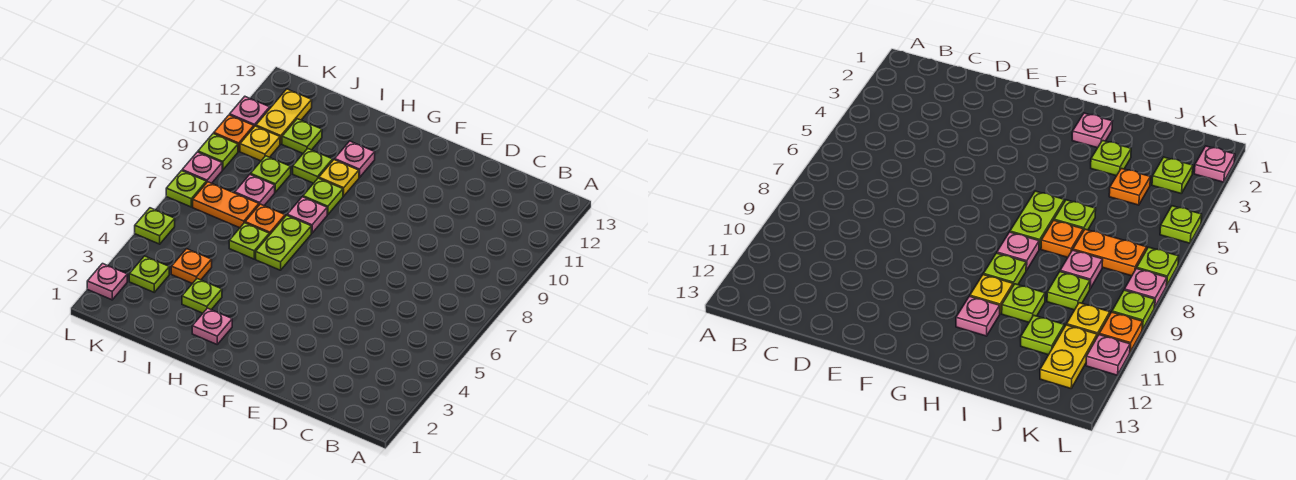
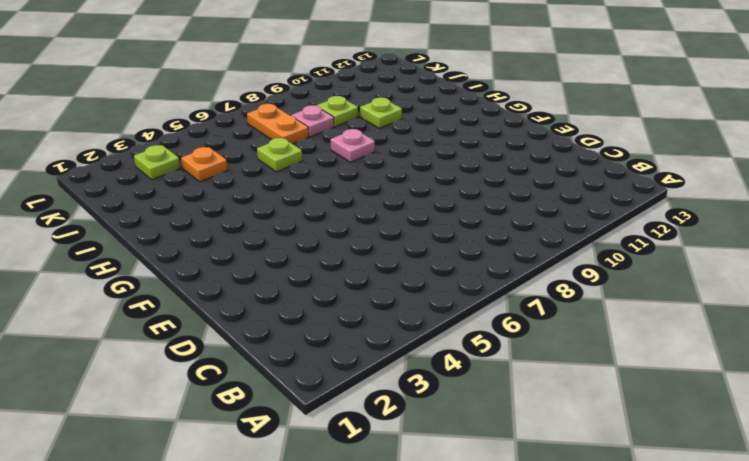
none -> pink plate H2 level 1
none -> lime plate H6:H7 level 1
none -> lime plate H9 level 1

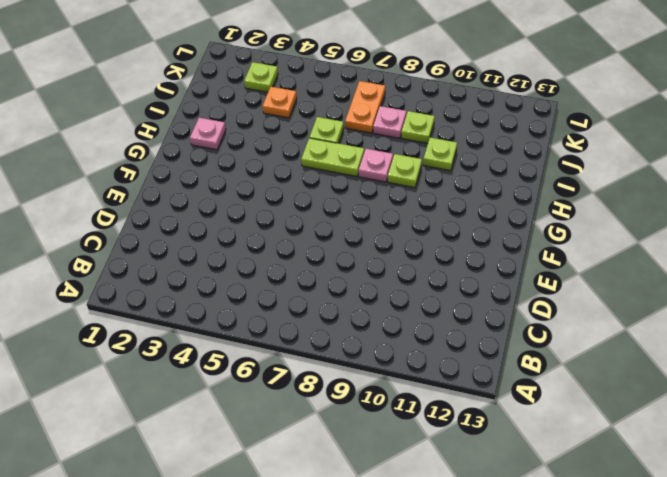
none -> yellow plate H10 level 1
none -> pink plate H11 level 1
none -> lime plate I3 level 1

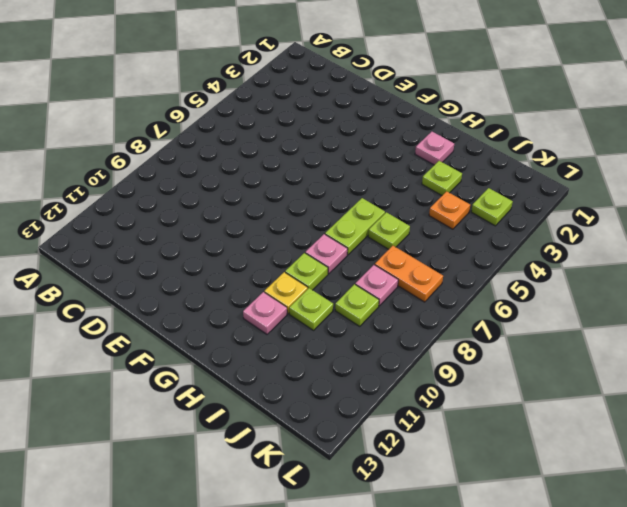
none -> orange plate I7 level 1
none -> lime plate J11 level 1
none -> yellow plate K10 level 1

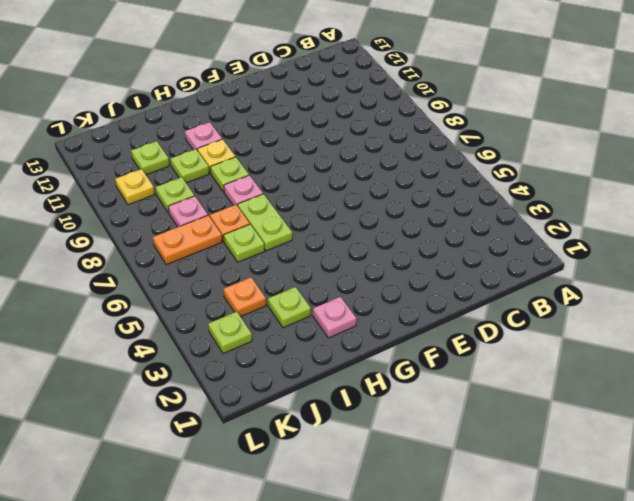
none -> yellow plate K11:K12 level 1
none -> pink plate L2 level 1
none -> lime plate L5 level 1

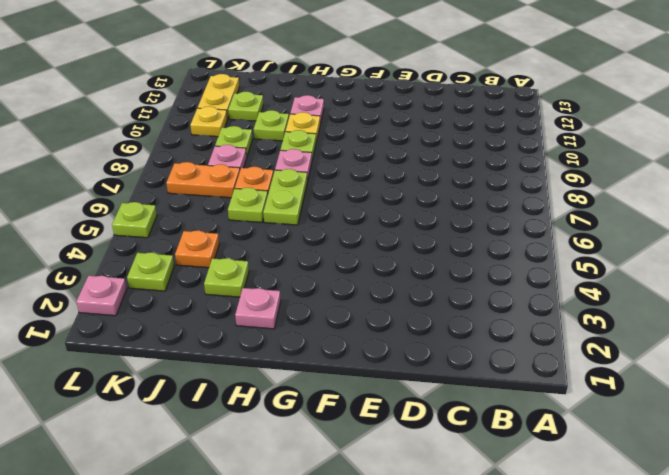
none -> lime plate L7 level 1
none -> pink plate L8 level 1
none -> lime plate L9 level 1

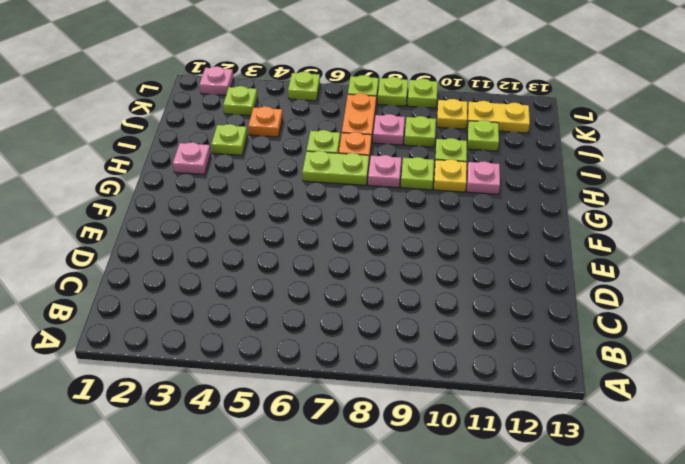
lime plate L8 level 1 -> pink plate L8 level 1
none -> orange plate L10 level 1
none -> pink plate L11 level 1

